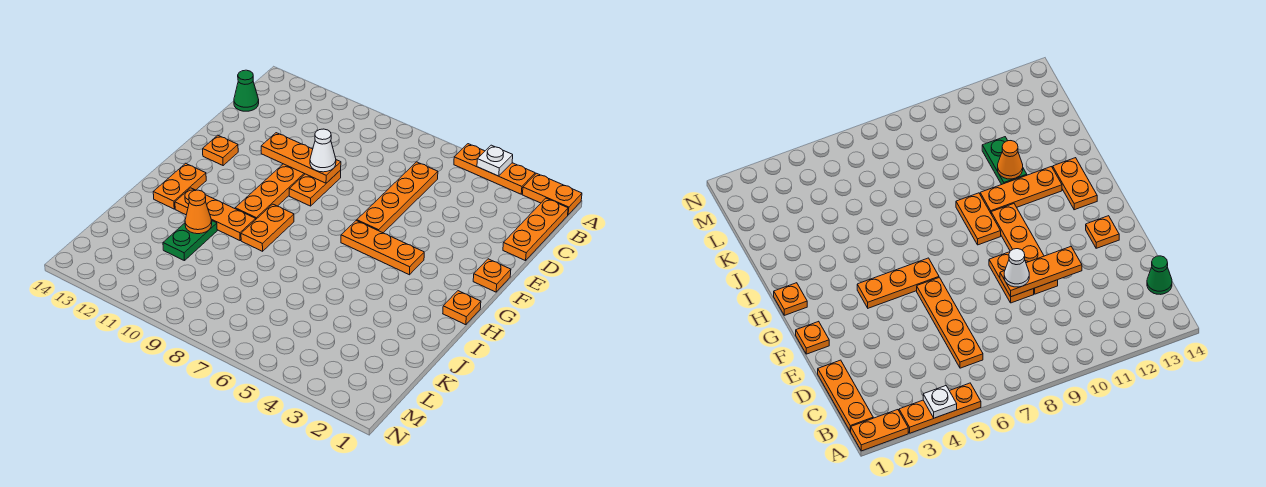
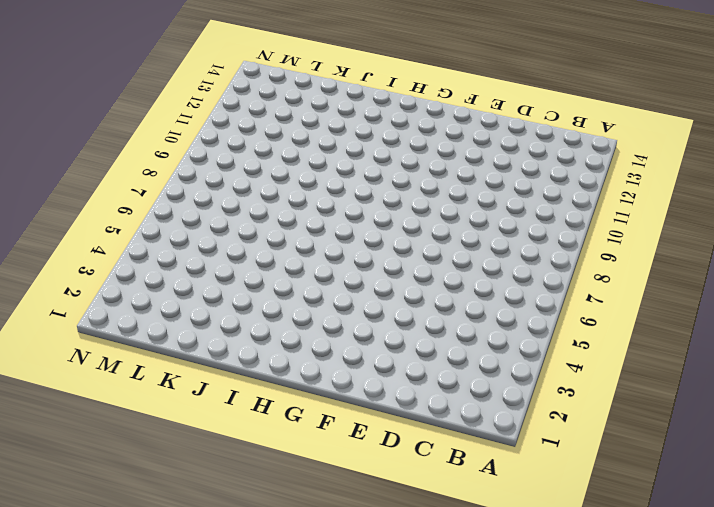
none -> orange plate A1:A2 level 1
none -> orange plate A3:A5 level 1
none -> orange plate B1:D1 level 1

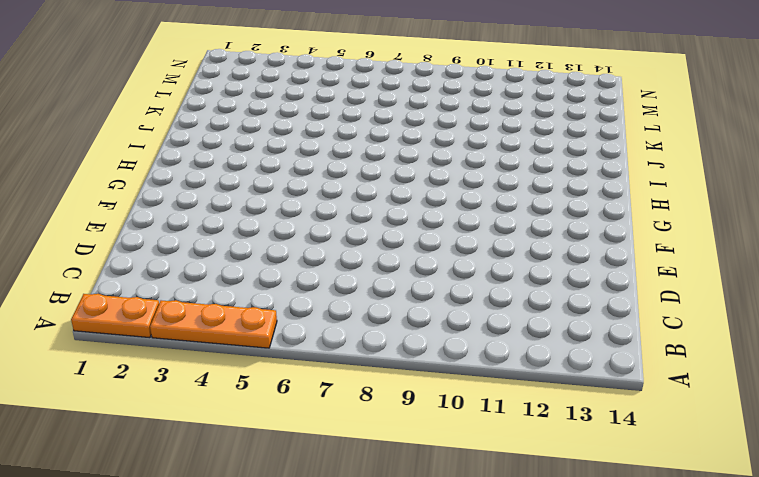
none -> orange plate B1:D1 level 1
none -> orange plate C6:F6 level 1
none -> green cone C14 level 1

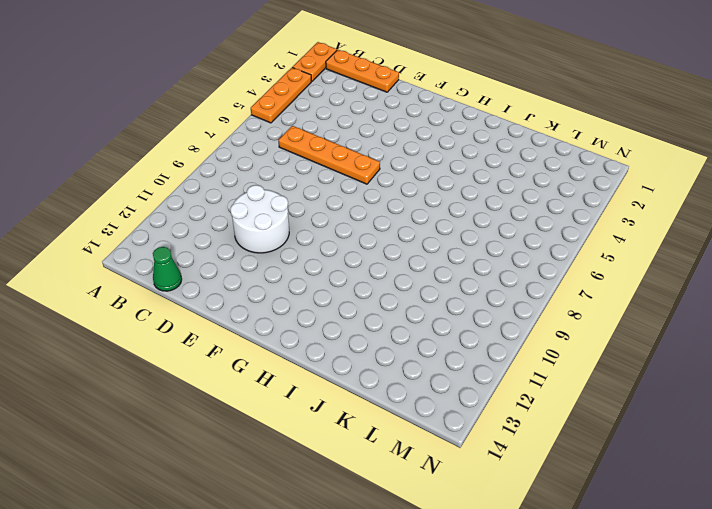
white round brick D10:E11 level 1 -> orange plate E10:H10 level 1
none -> orange plate E9:F9 level 1
none -> orange plate F1 level 1
none -> orange plate F13 level 1

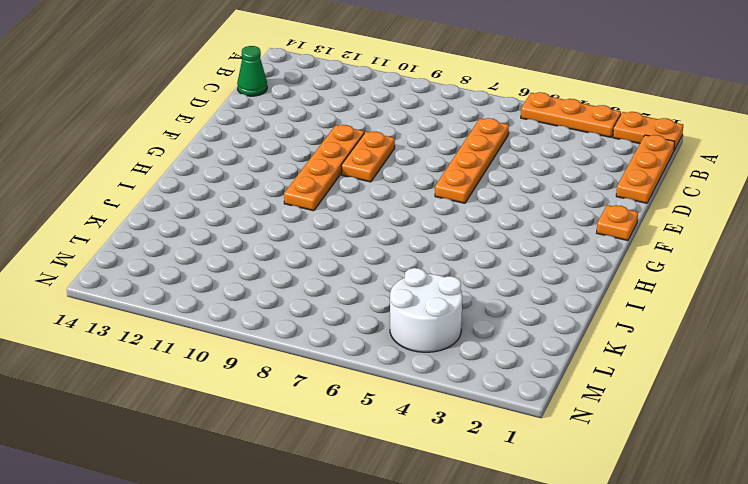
white round brick L4:M5 level 1 -> none
none -> orange plate F13 level 1
none -> orange plate G4:G6 level 1
none -> orange plate H1 level 1

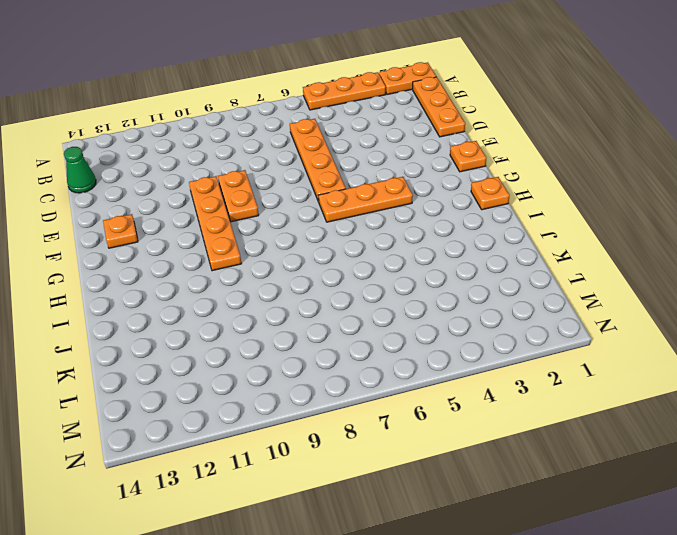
none -> orange plate H9:I9 level 1
none -> orange plate H13:I13 level 1
none -> orange plate I10:I12 level 1

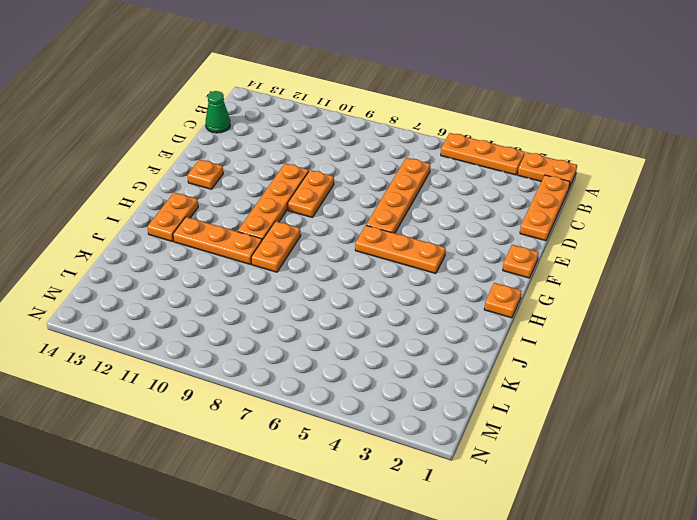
none -> green plate J11:K11 level 1
none -> white plate A4 level 2
none -> orange plate E9:E11 level 2

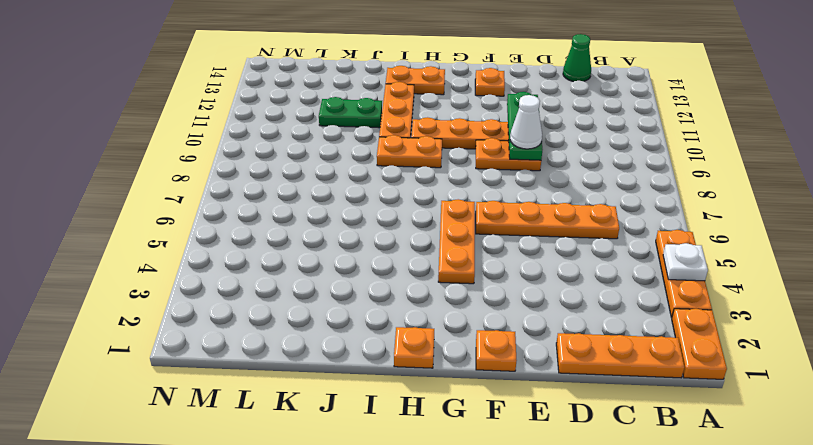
green plate E9:E11 level 2 -> orange plate E9:E11 level 2
none -> orange cone J11 level 2

